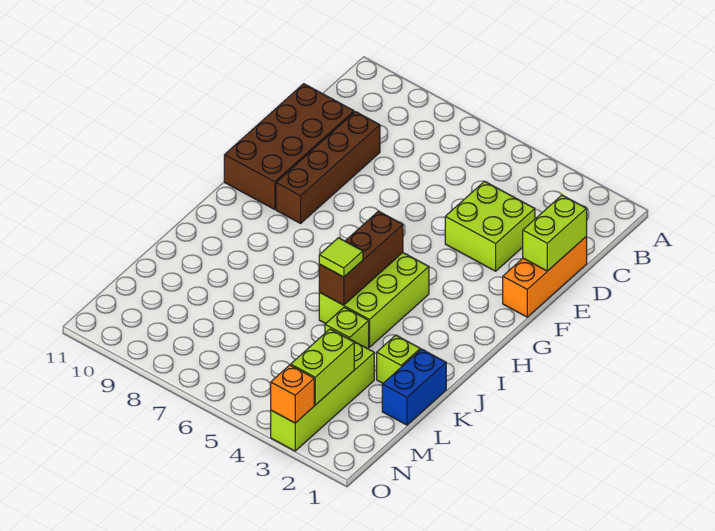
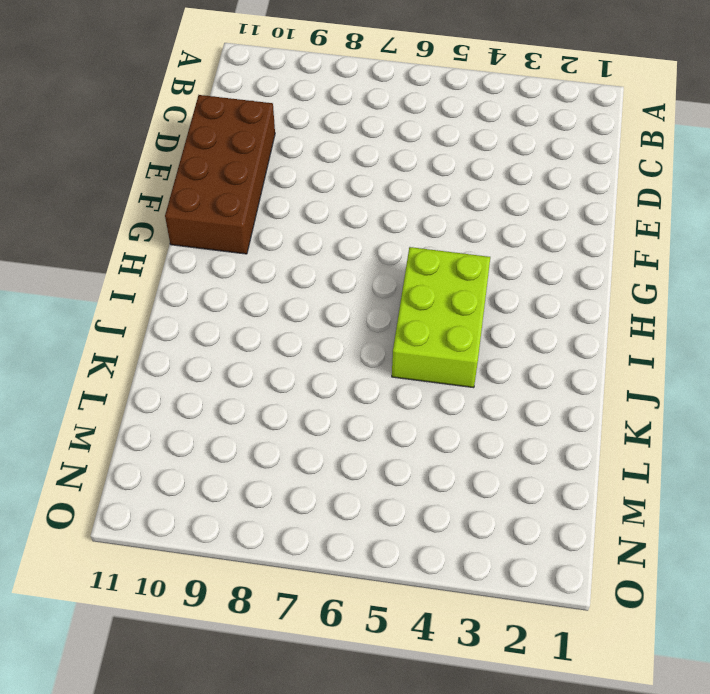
none -> orange brick D1:F1 level 1
none -> lime brick D3:E4 level 1
none -> brown brick D9:G9 level 1

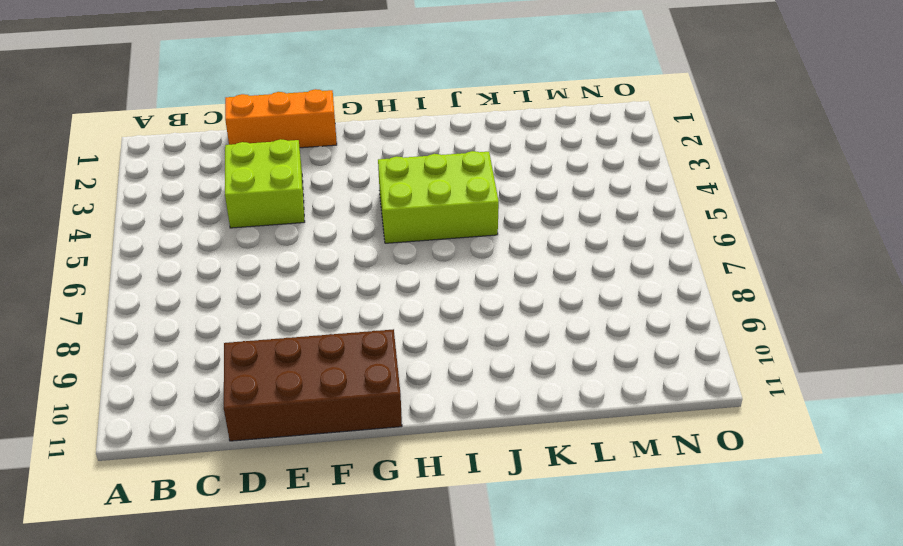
none -> brown brick D9:G9 level 1
none -> blue brick K1:L1 level 1
none -> lime brick K2 level 1

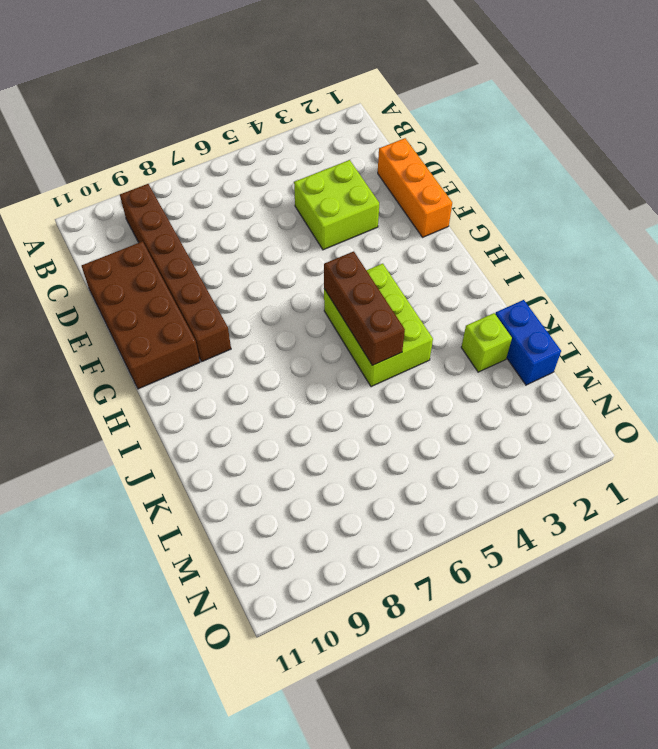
brown brick B9:G9 level 1 -> brown brick D9:G9 level 1
none -> lime brick K4 level 1
none -> lime brick L3:O3 level 1
none -> lime brick D1:E1 level 2

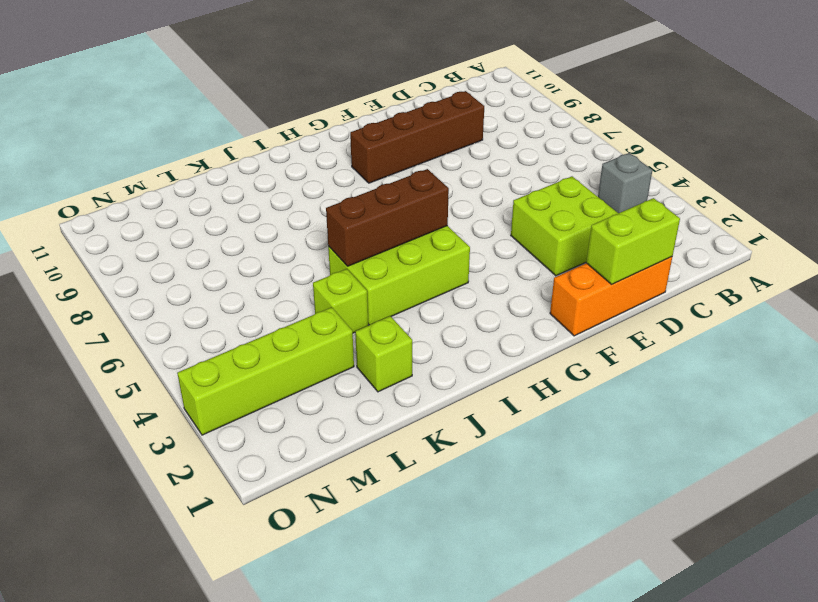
grey brick B4 level 1 -> none
none -> brown brick D10:G11 level 1
none -> blue brick K1:L1 level 1
none -> lime brick M3:N3 level 2

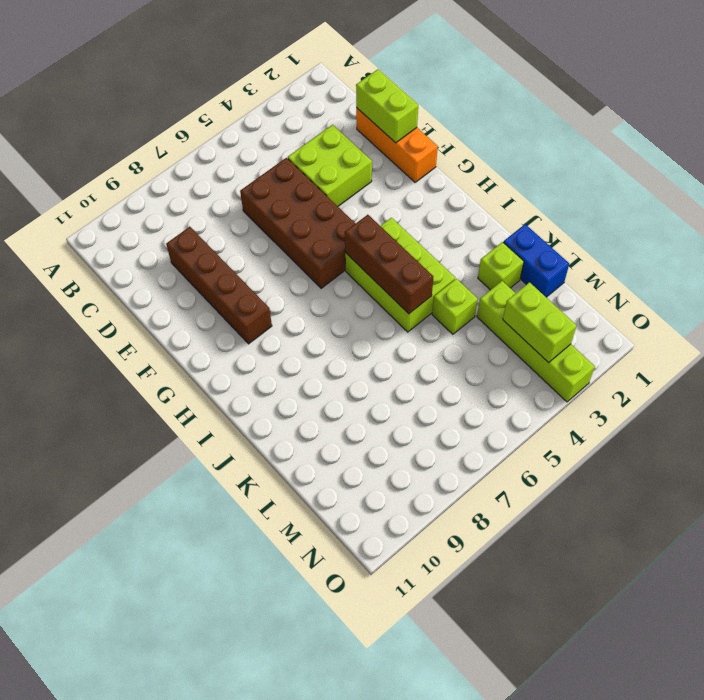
brown brick D5:G6 level 1 -> brown brick D10:G11 level 1
none -> orange brick O3 level 2
none -> lime tile J5 level 3

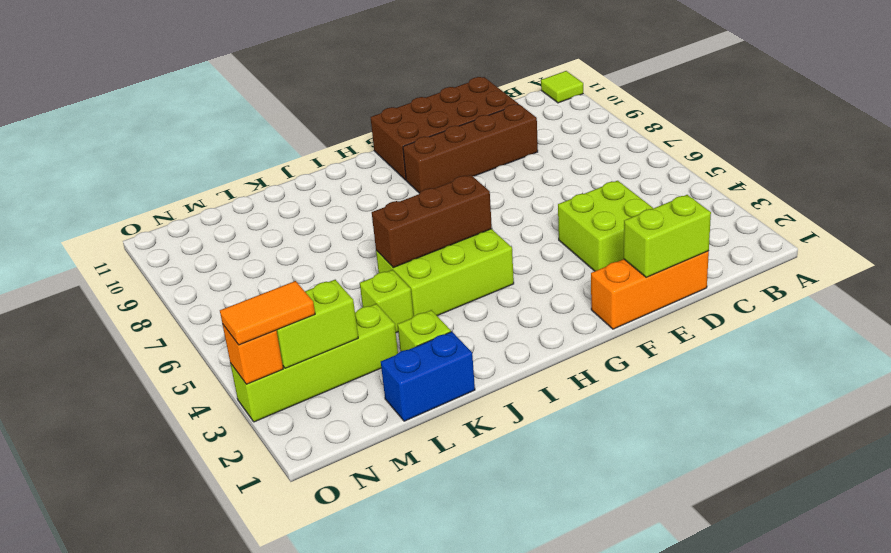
lime tile A11 level 1 -> lime tile J5 level 3
orange tile N3:O3 level 3 -> none

